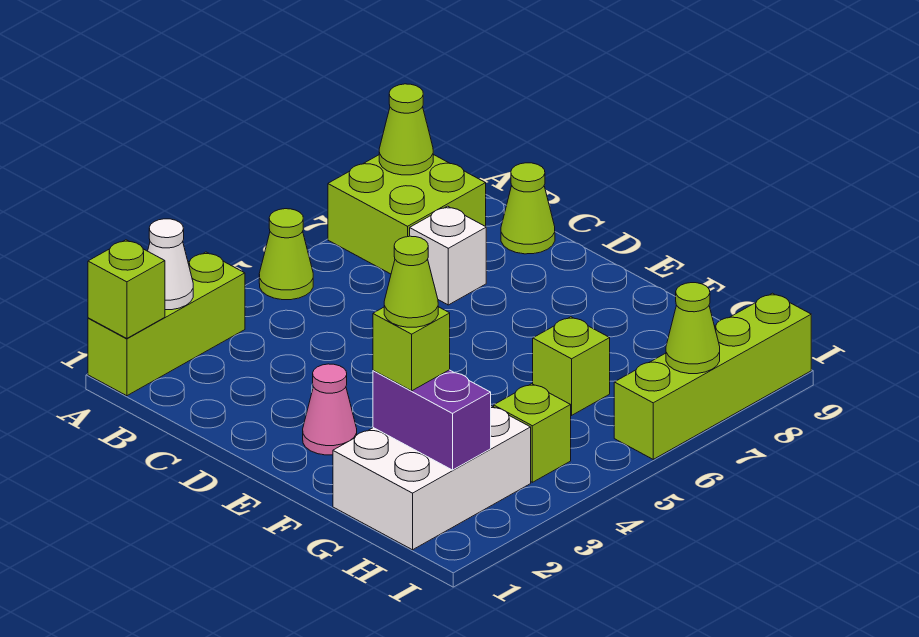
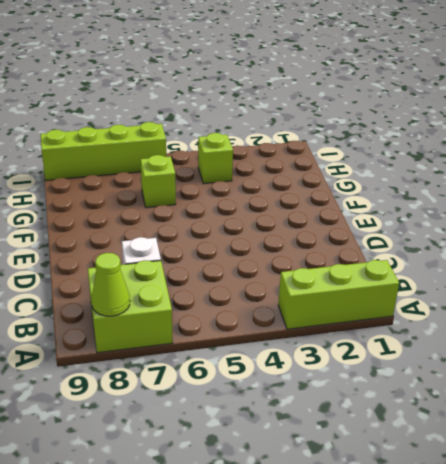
none -> lime cone A5 level 1
none -> lime cone C9 level 1
none -> pink cone E2 level 1

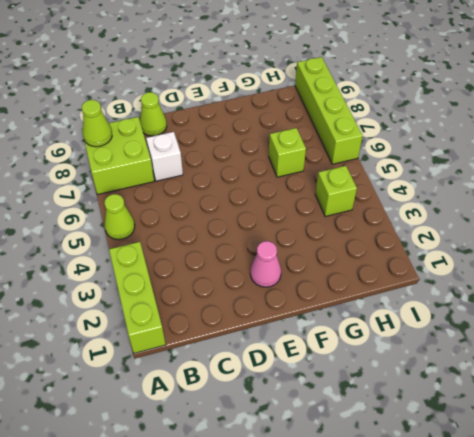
none -> white brick G1:H3 level 1
none -> lime brick A1 level 2
none -> white cone A2 level 2

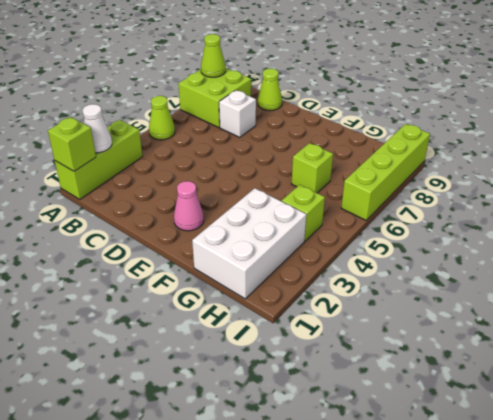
none -> purple brick G2:H2 level 2
none -> lime cone I7 level 2
none -> lime brick G2 level 3

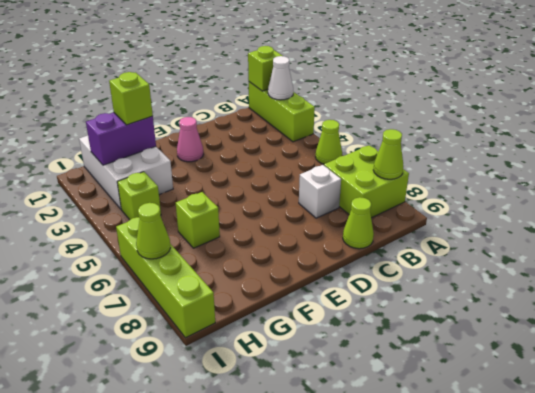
none -> lime cone G2 level 4

